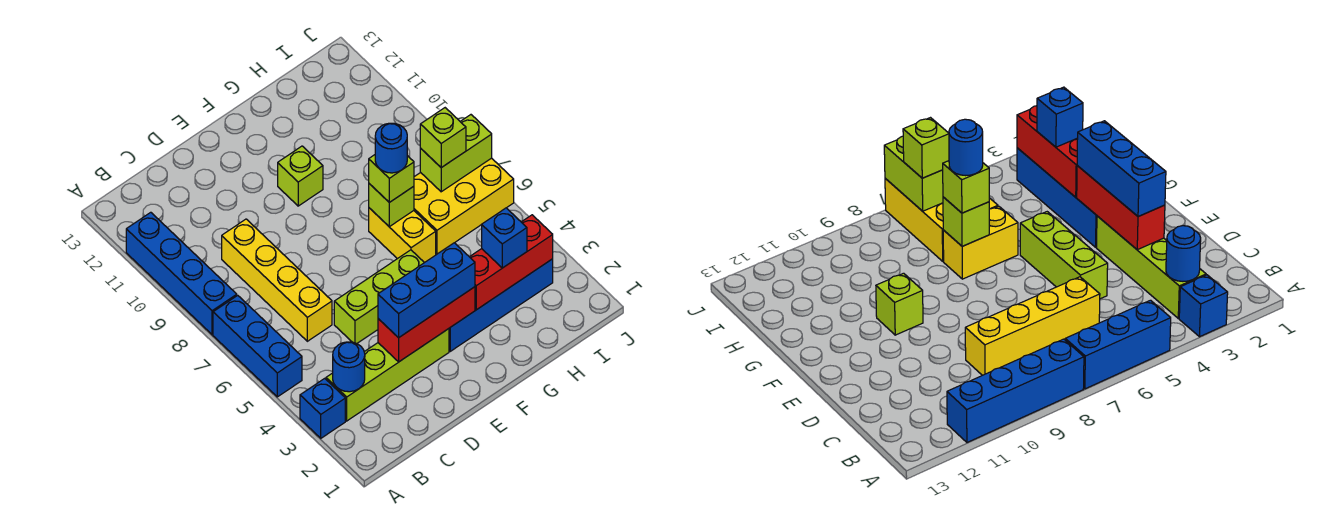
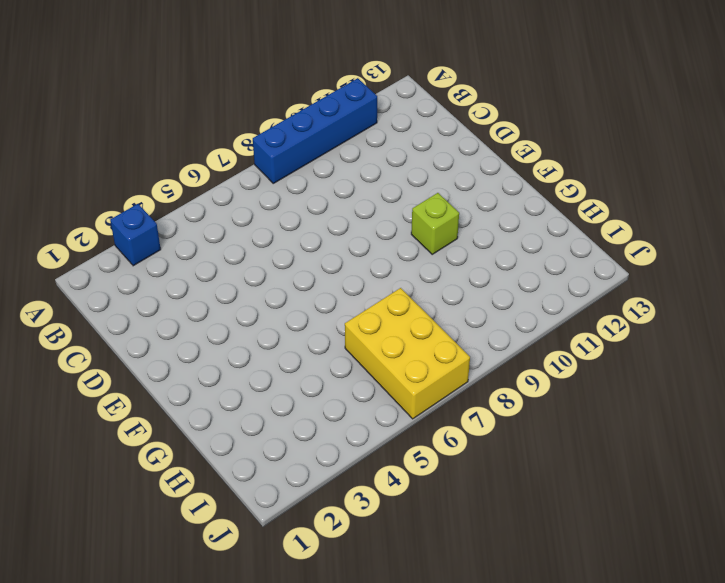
none -> blue brick A5:A7 level 1
none -> lime brick B3:E3 level 1
none -> yellow brick C6:C9 level 1

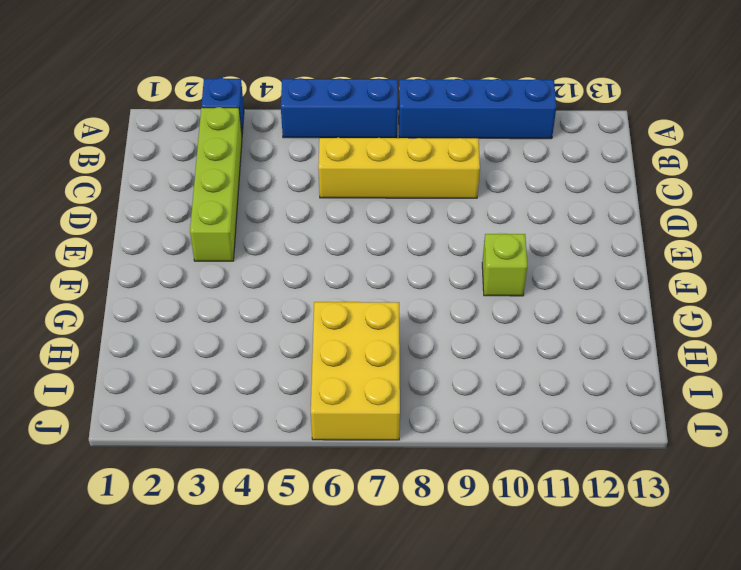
none -> lime brick D5:F5 level 1
none -> blue brick F3:I3 level 1
none -> yellow brick G6:G7 level 1

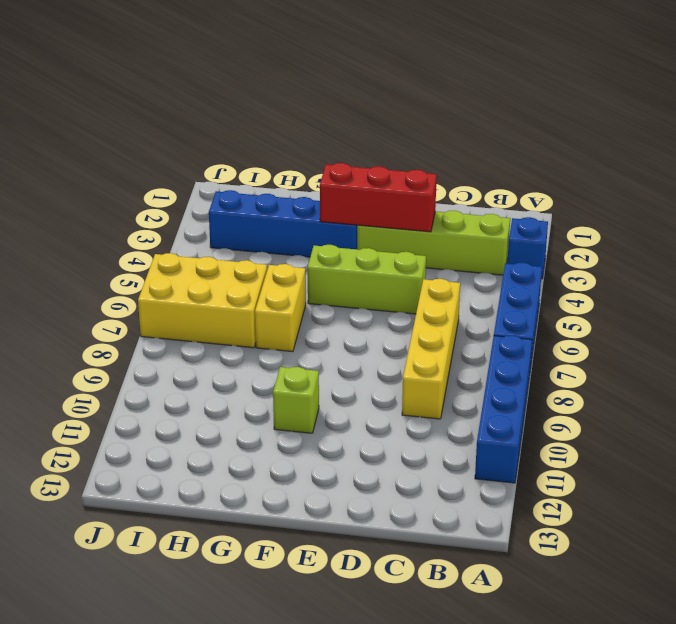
none -> blue round brick B3 level 2
none -> red brick G3:I3 level 2
none -> lime brick G7 level 2

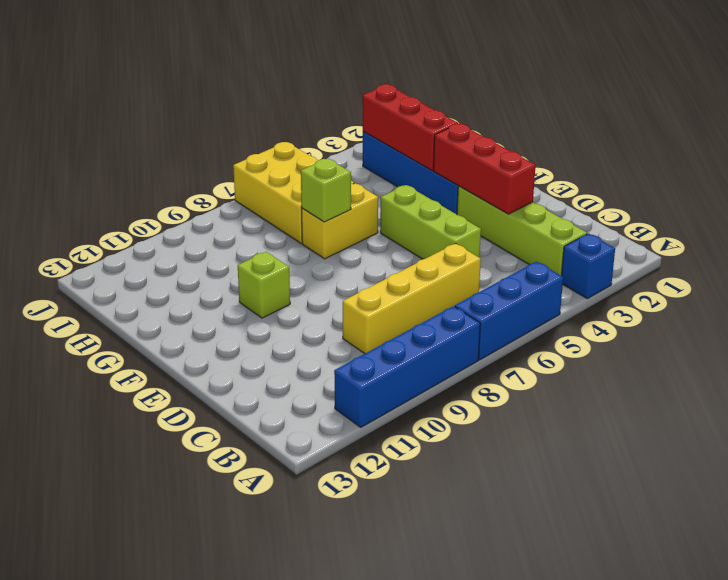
none -> blue round brick B3 level 2
none -> lime brick I7:J7 level 2
none -> blue brick D3:F3 level 3

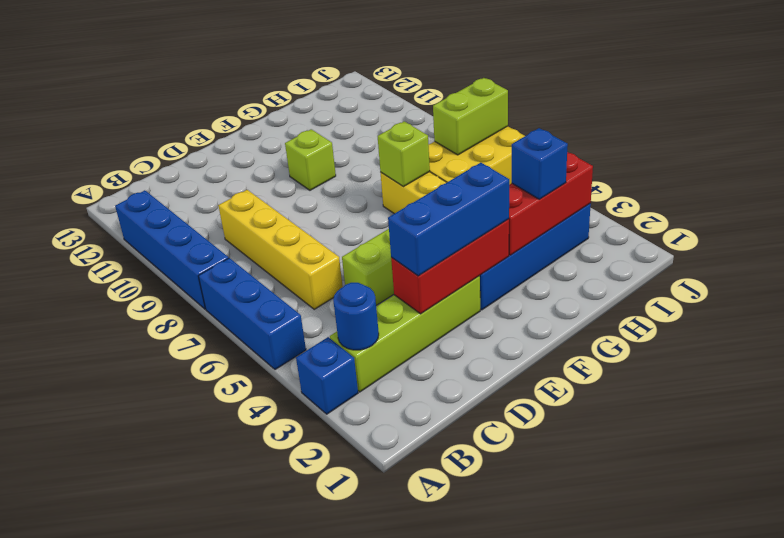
none -> lime brick G7 level 3
none -> lime brick I7 level 3
none -> blue round brick G7 level 4

